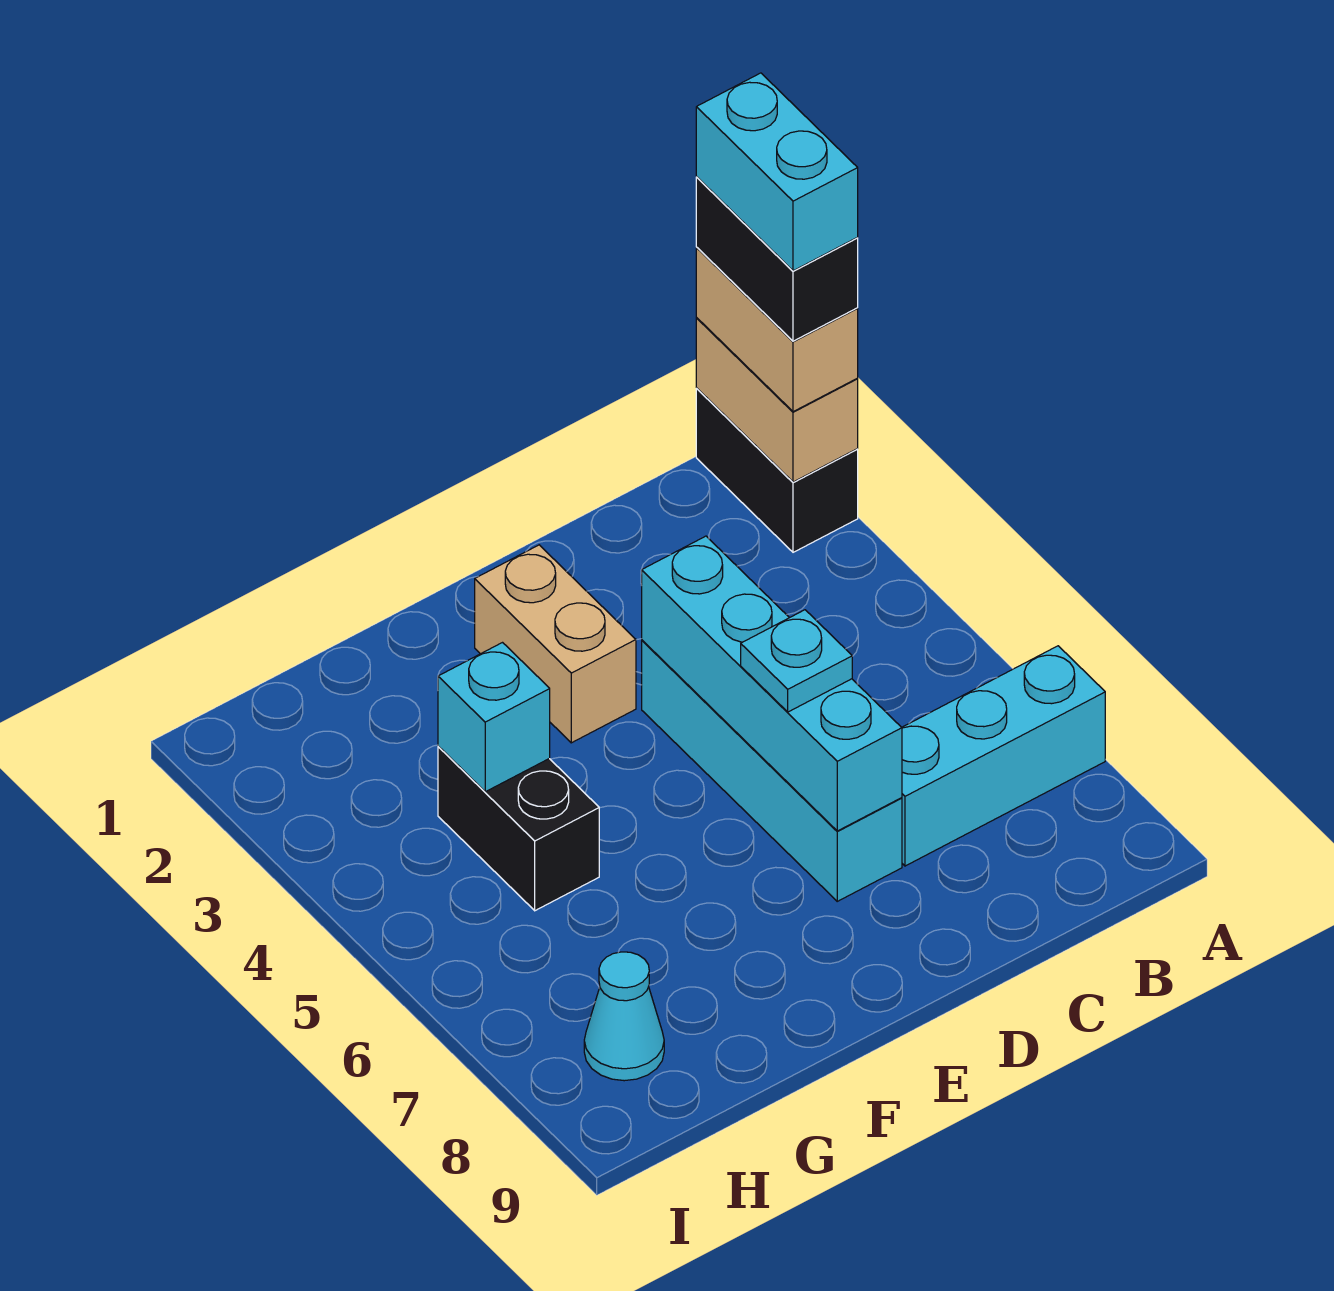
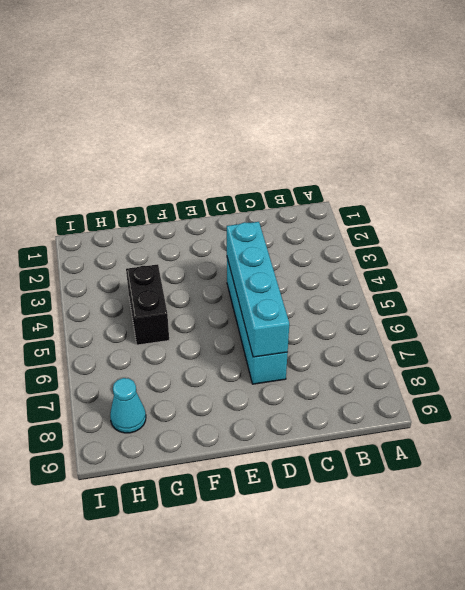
none -> black brick A1:A2 level 1
none -> cyan brick A7:C7 level 1
none -> tan brick E2:E3 level 1

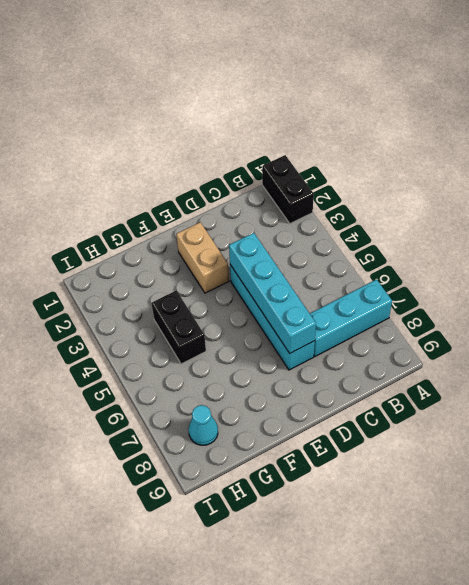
none -> tan brick A1:A2 level 2
none -> cyan brick G4 level 2
none -> tan brick A1:A2 level 3

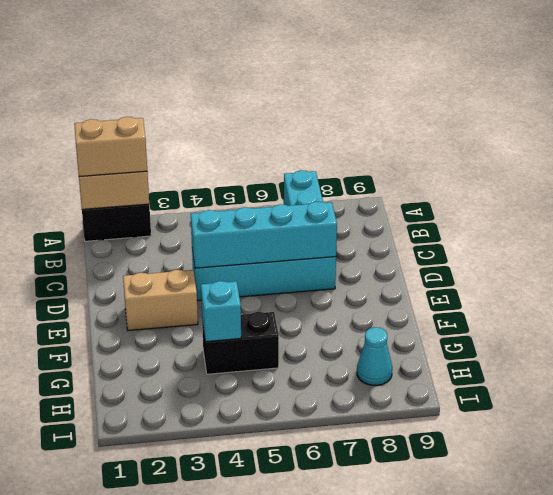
none -> cyan plate D6 level 3
none -> black brick A1:A2 level 4
none -> cyan brick A1:A2 level 5

